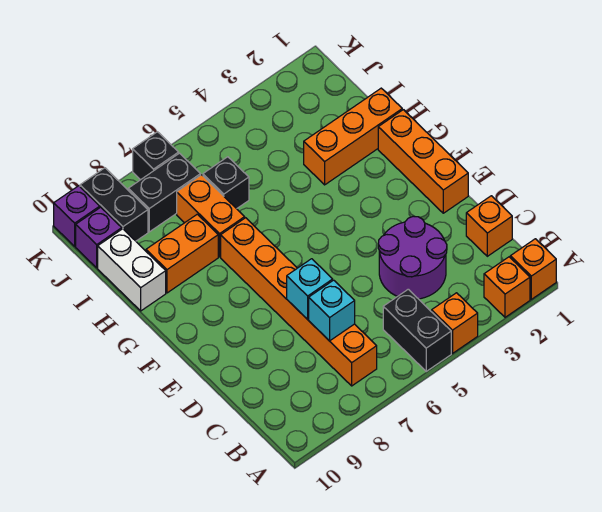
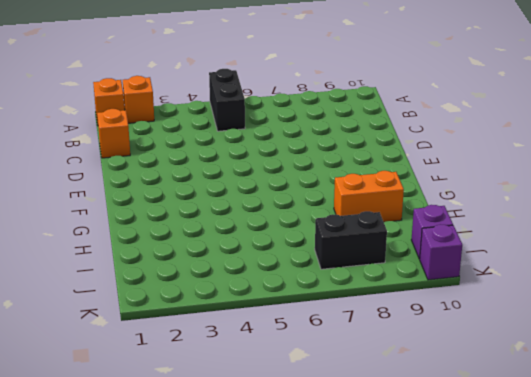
none -> orange brick A4 level 1
none -> orange brick B7:G7 level 1
none -> purple round brick C3:D4 level 1

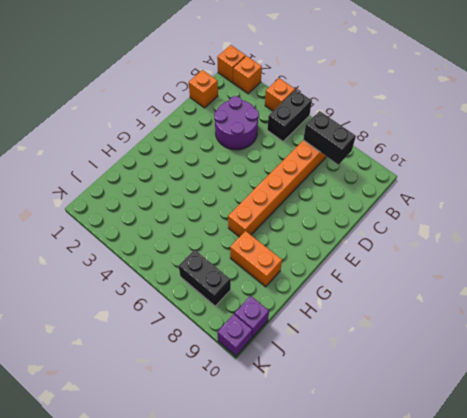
black brick B7:B8 level 2 -> black brick J9:K9 level 1
none -> orange brick E1:G1 level 1
none -> orange brick H1:H3 level 1
none -> orange brick H7:I7 level 1

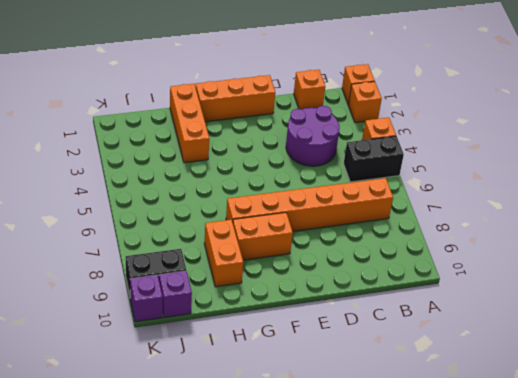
orange brick F8:G8 level 1 -> orange brick H7:I7 level 1
none -> white brick H10:I10 level 1
none -> black brick I6 level 1
none -> black brick J7:J8 level 1

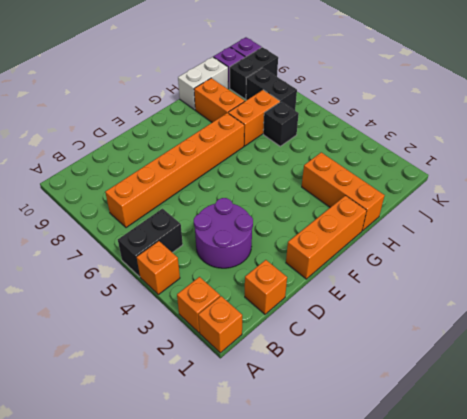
none -> black brick K7 level 1
none -> cyan brick C7 level 2
none -> cyan brick D7 level 2

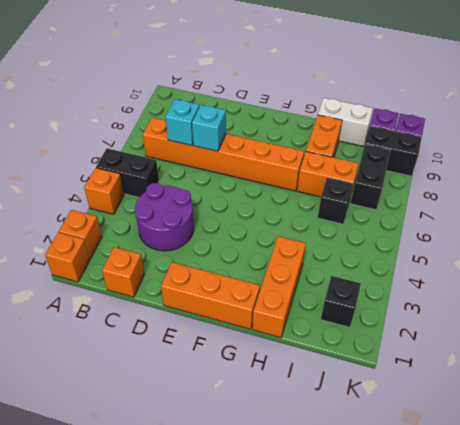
black brick J2 level 1 -> black brick K7 level 1

